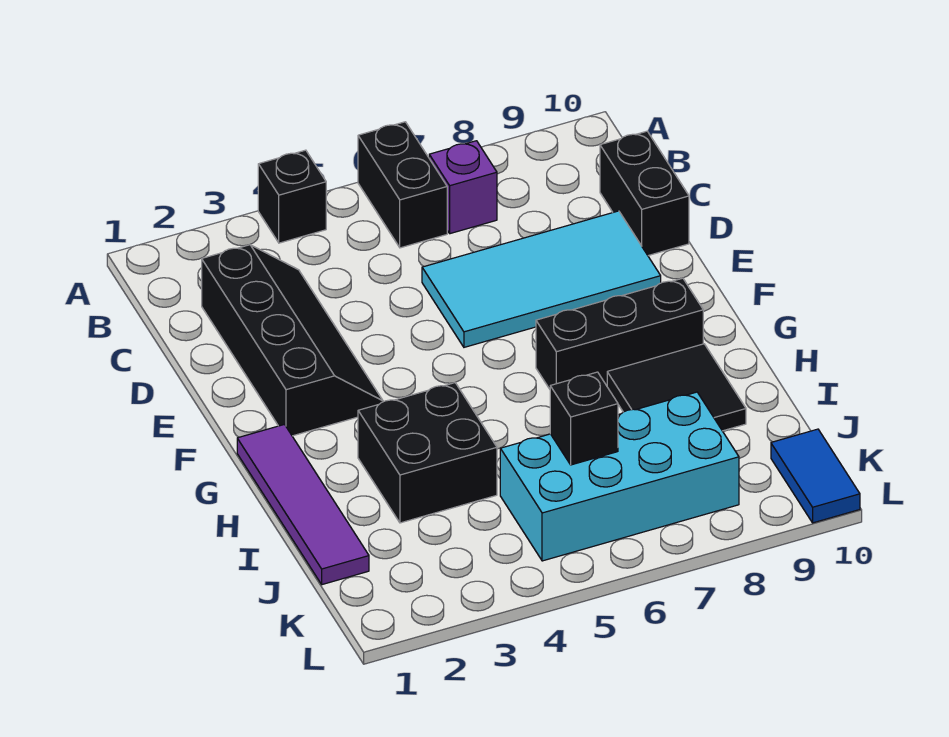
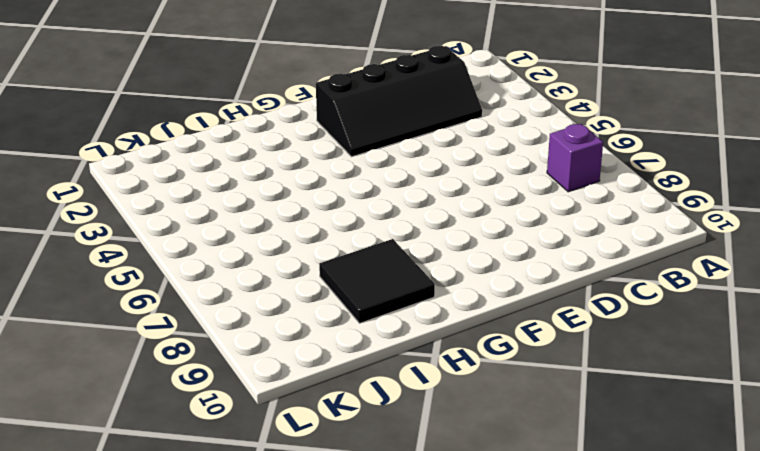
none -> black brick A4 level 1
none -> black brick A6:B6 level 1
none -> black brick C10:D10 level 1

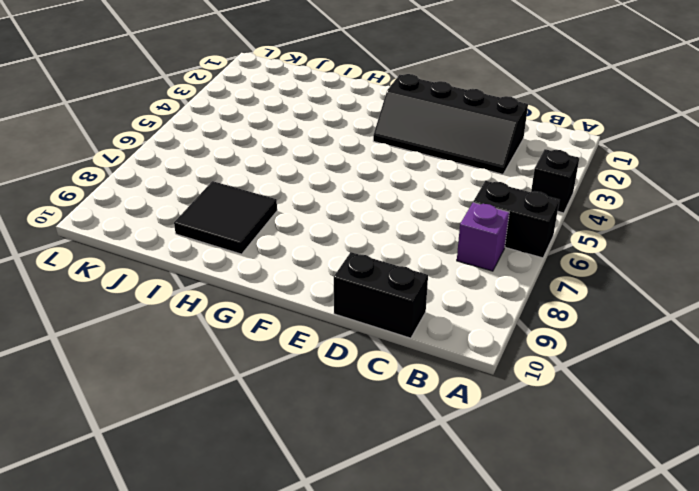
none -> cyan tile D6:E9 level 1
none -> purple tile G1:J1 level 1
none -> black brick G7:G9 level 1

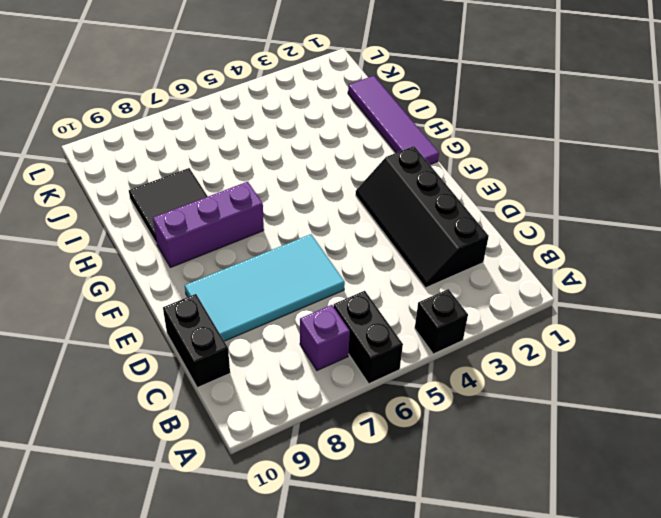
purple brick G7:G9 level 1 -> black brick G7:G9 level 1
none -> black brick H3:I4 level 1
none -> cyan brick J5:K8 level 1
none -> blue tile K10:L10 level 1

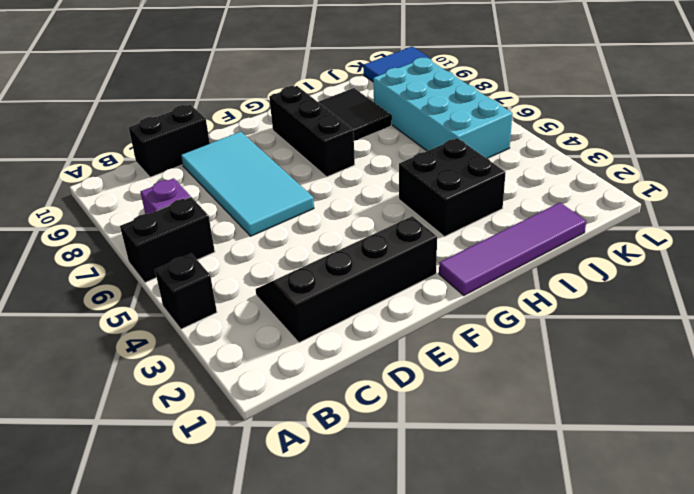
none -> black brick J6 level 2

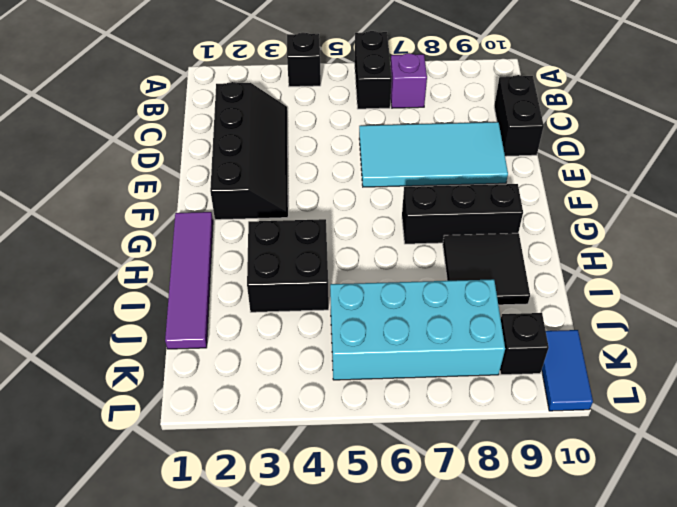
black brick K9 level 1 -> black brick J6 level 2

